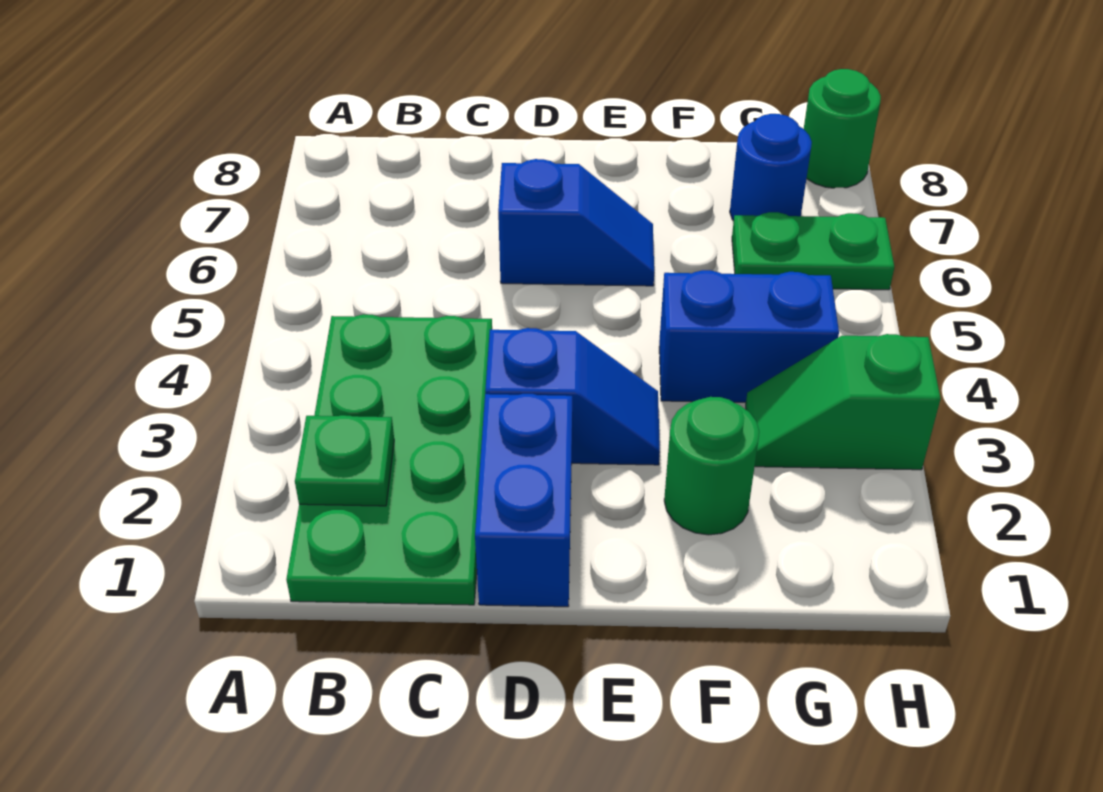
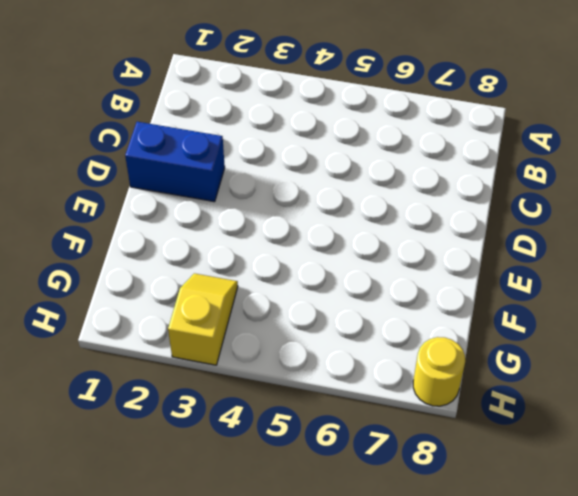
yellow slope G3:H3 level 1 top H -> green slope G3:H3 level 1 top H
yellow round brick H8 level 1 -> green round brick H8 level 1
none -> green plate B1:C4 level 1
none -> blue slope D3:E3 level 1 top D

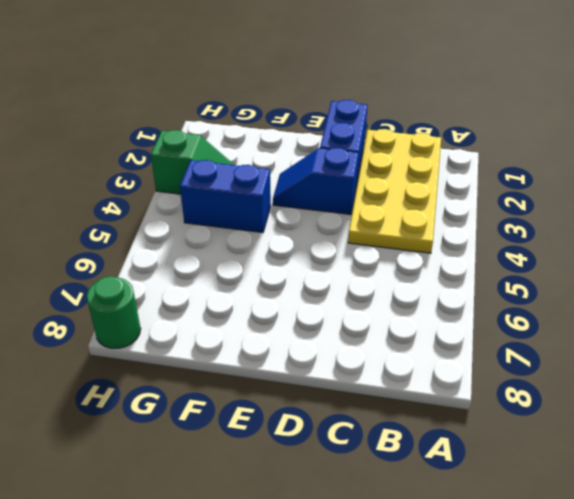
yellow plate B1:C4 level 1 -> green plate B1:C4 level 1
none -> blue slope D6:E6 level 1 top D
none -> green round brick F2 level 1

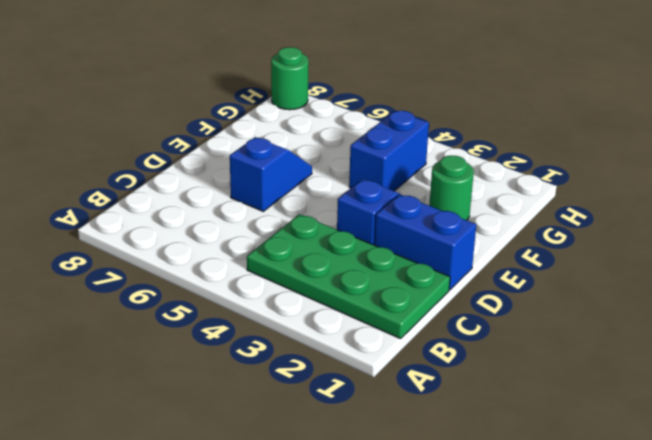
none -> green slope G3:H3 level 1 top H
none -> green plate G6:H6 level 1

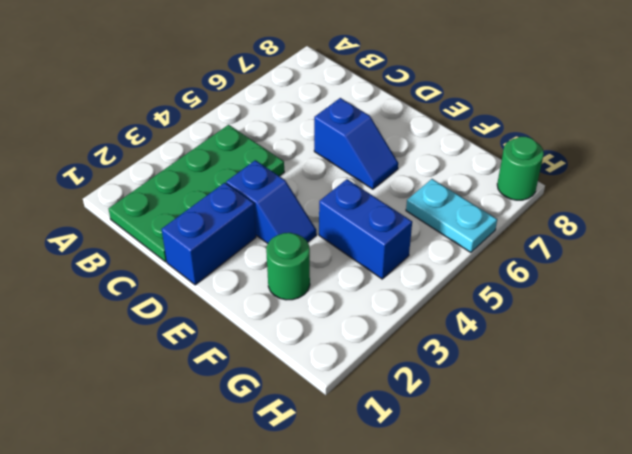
cyan plate G6:H6 level 1 -> green plate G6:H6 level 1
none -> green slope G3:H3 level 1 top H
none -> blue round brick G7 level 1

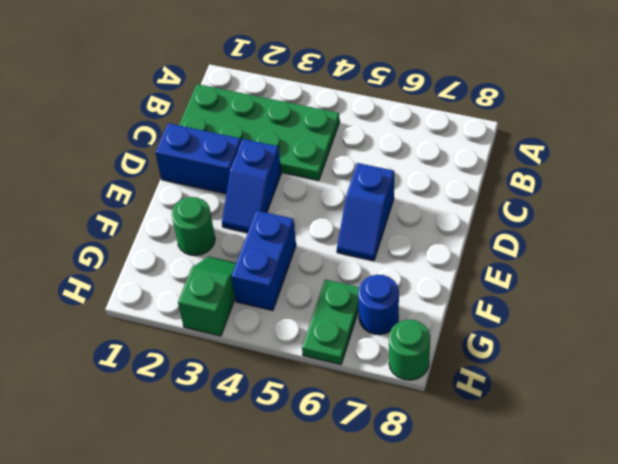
none -> green plate B2 level 2

